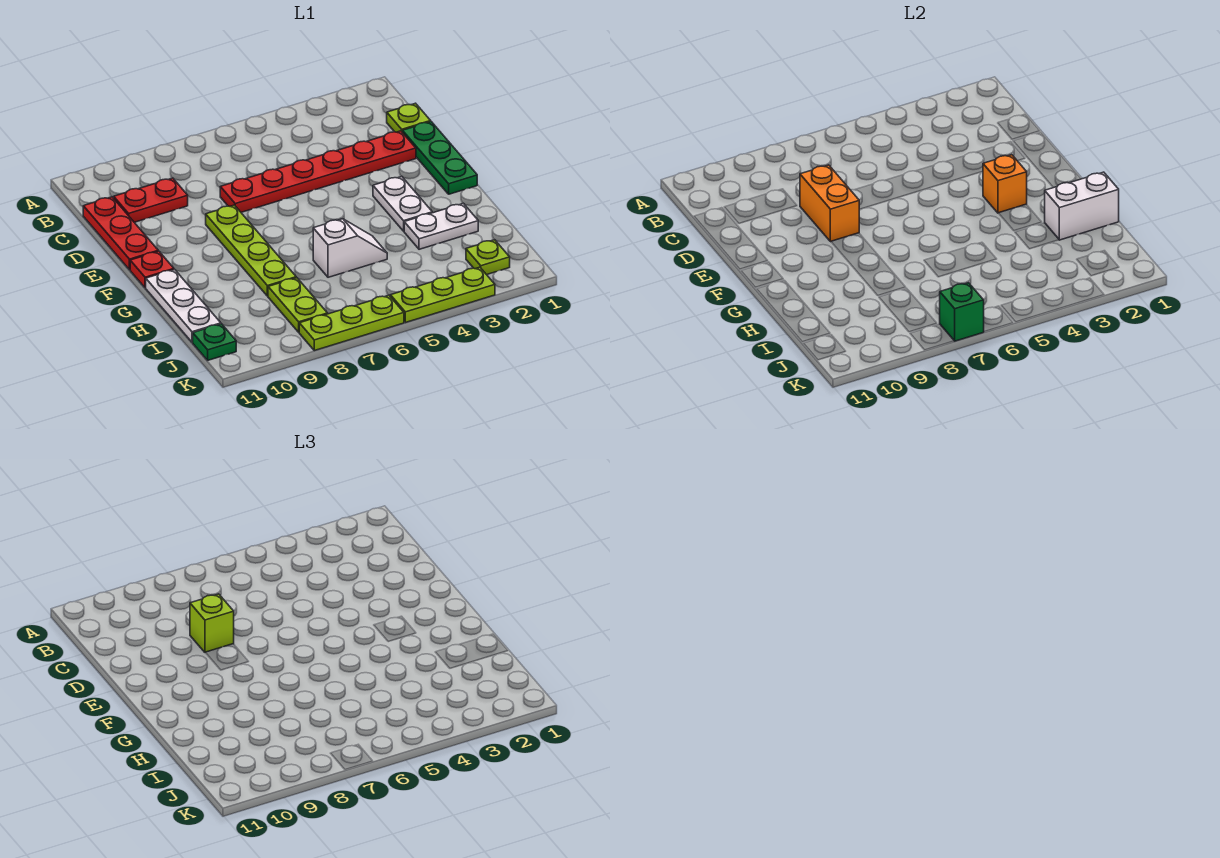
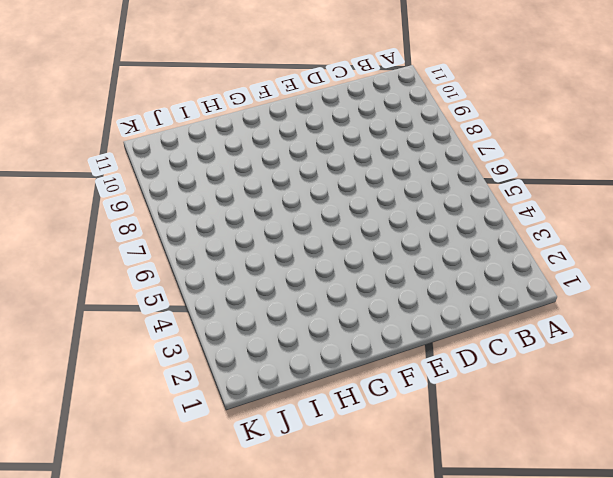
none -> lime plate C1 level 1
none -> red plate C9:C10 level 1
none -> red plate C11:E11 level 1

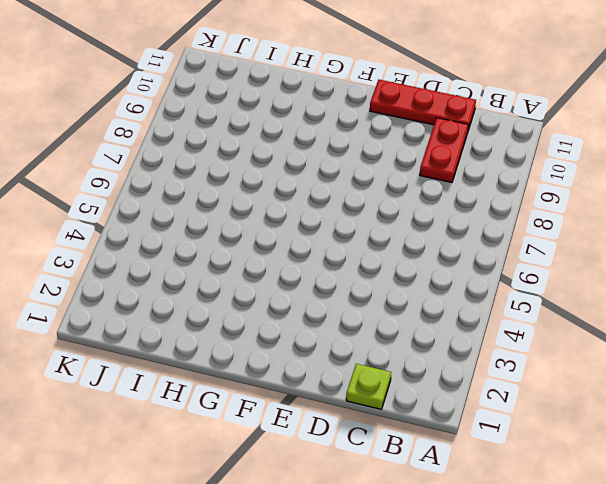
none -> green plate D1:F1 level 1
none -> red plate D2:D7 level 1
none -> lime plate E8:H8 level 1

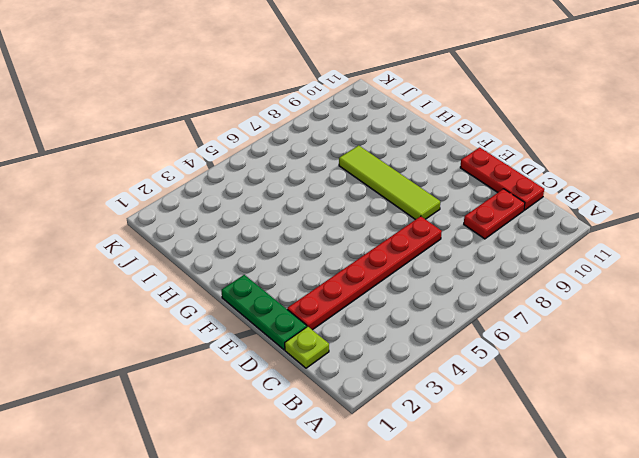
lime tile E8:H8 level 1 -> lime plate E8:H8 level 1
none -> white plate F3:G3 level 1
none -> red plate F11 level 1
none -> white plate G11:I11 level 1

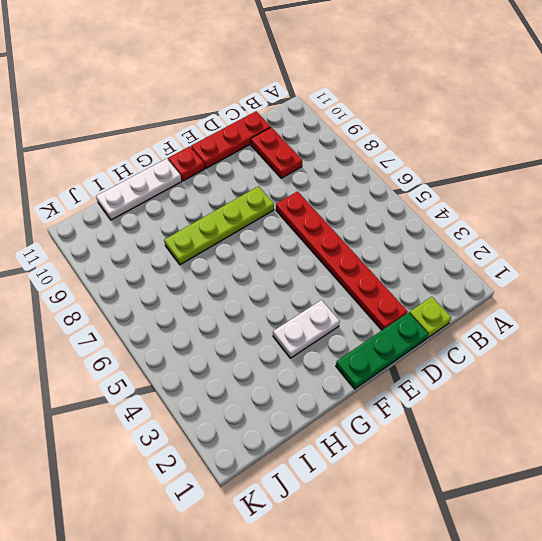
none -> white plate H2:H3 level 1
none -> white slope H5:H6 level 1 top 6
none -> lime plate I8:J8 level 1

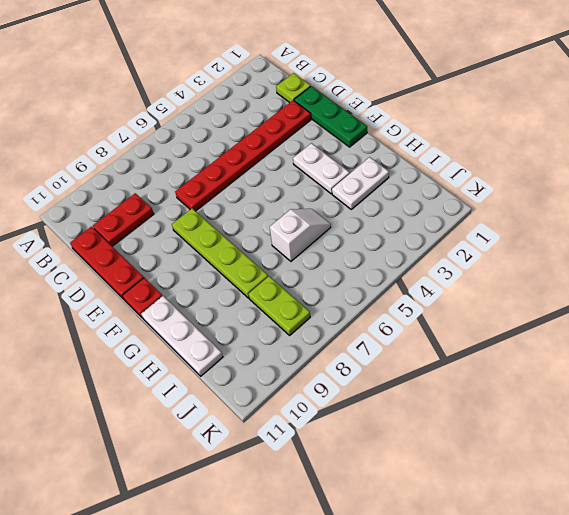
none -> lime plate J2 level 1
none -> green plate J11 level 1
none -> lime plate K3:K5 level 1

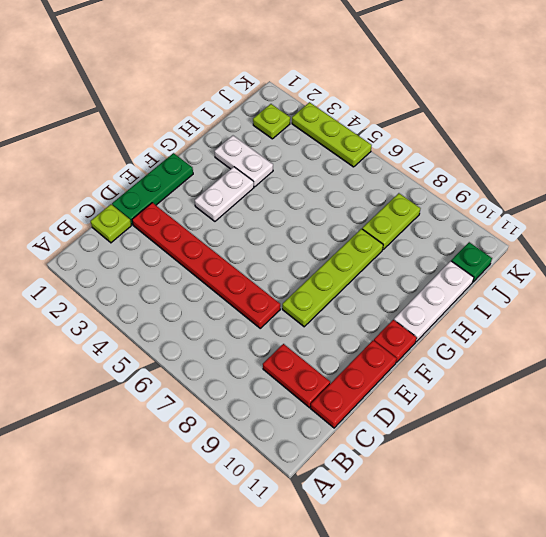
none -> white slope H5:H6 level 1 top 6
none -> lime plate K6:K8 level 1
none -> orange brick D8:E8 level 2

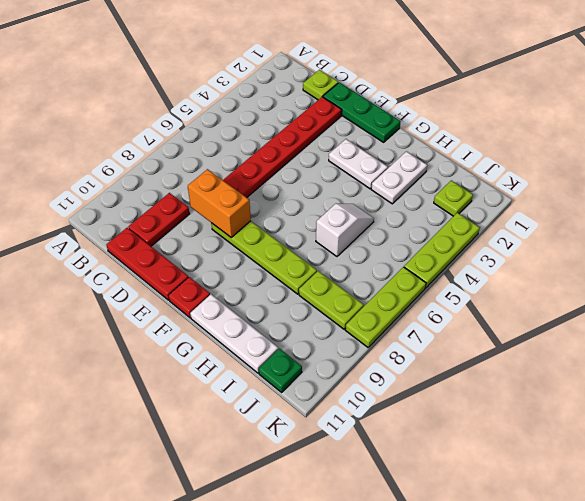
none -> orange brick F3 level 2
none -> white brick H1:H2 level 2
none -> green brick K7 level 2

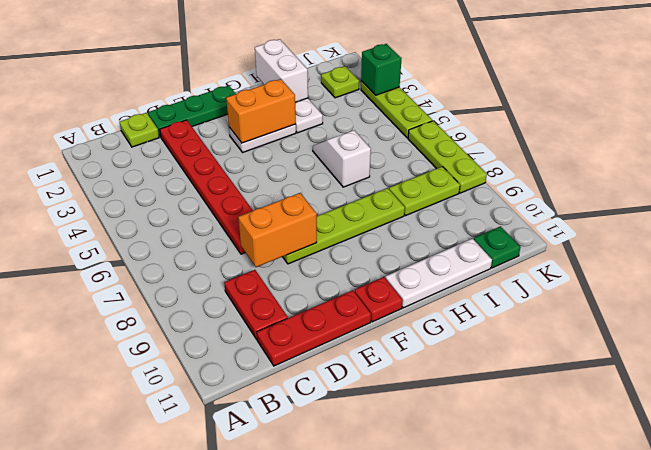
orange brick F3:G3 level 2 -> orange brick F3 level 2
green brick K3 level 2 -> green brick K7 level 2
none -> lime brick D8 level 3

